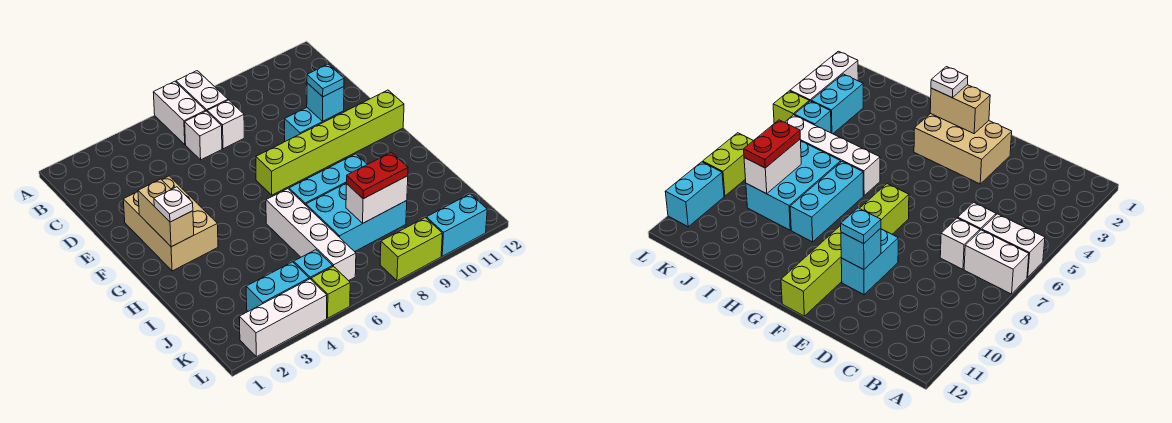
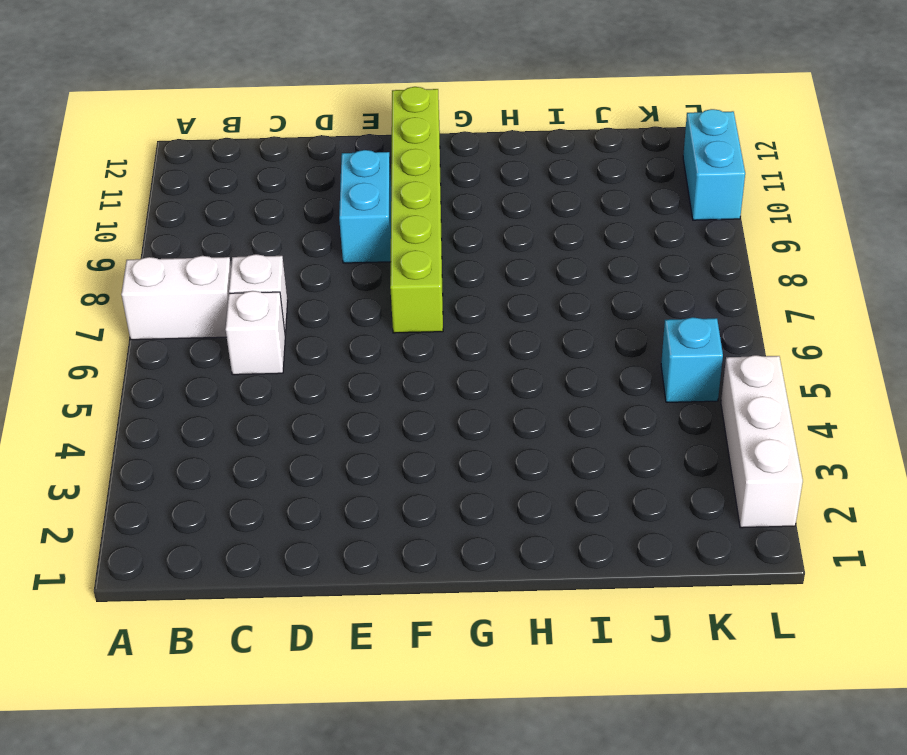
none -> white brick A6:B6 level 1
none -> tan brick E2:G3 level 1
none -> white brick H6:K6 level 1

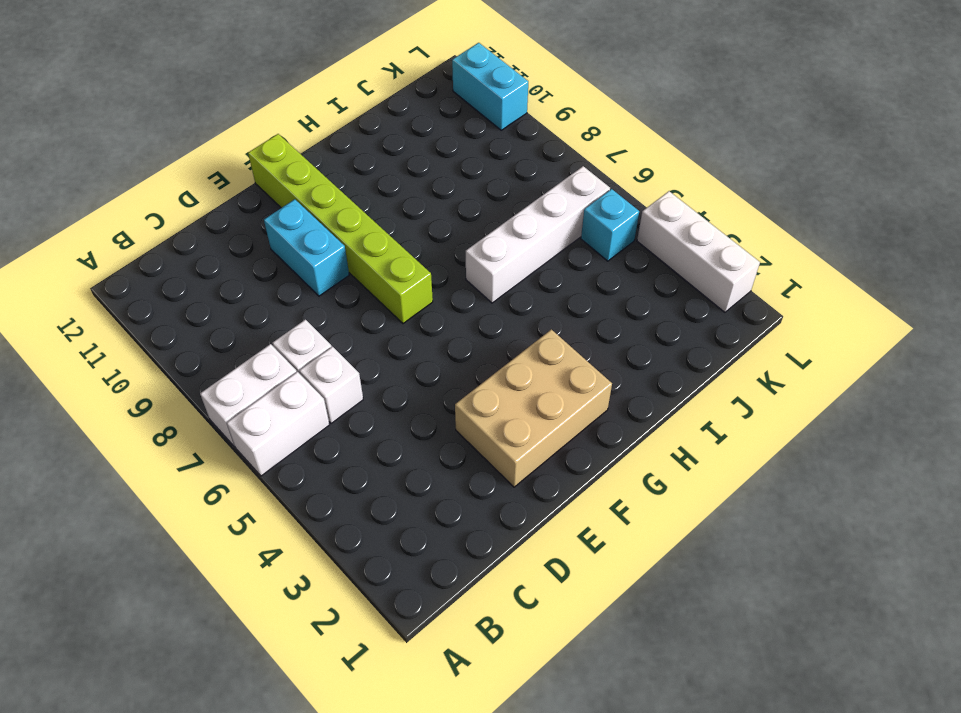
none -> cyan brick H7:H9 level 1
none -> cyan brick I7:J9 level 1
none -> cyan brick K3:K4 level 1

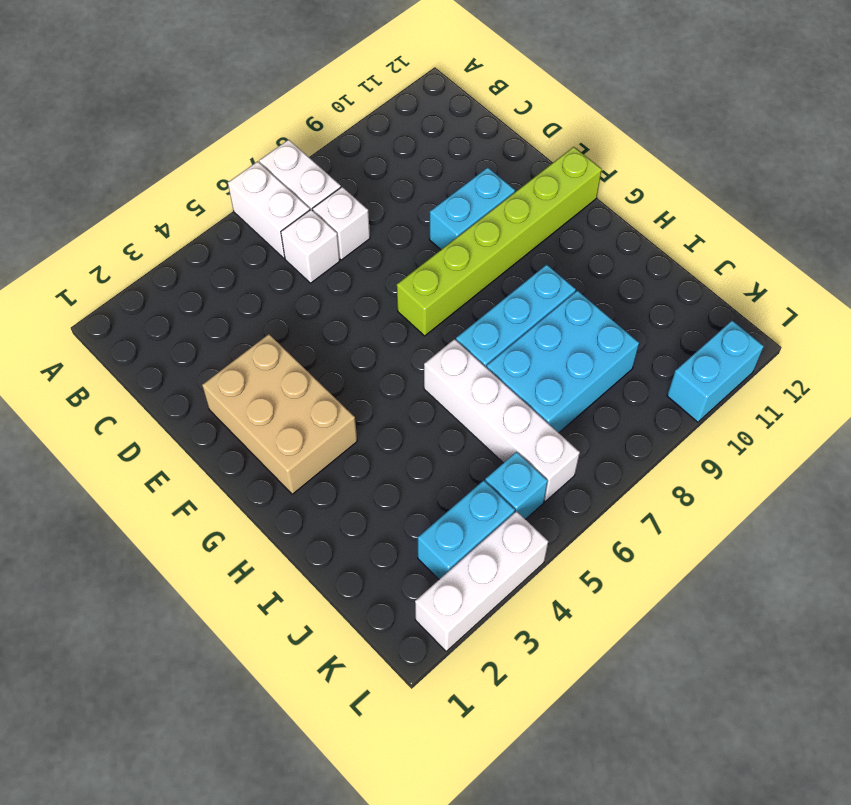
none -> lime brick L5 level 1
none -> lime brick L8:L9 level 1
none -> cyan brick E10 level 2

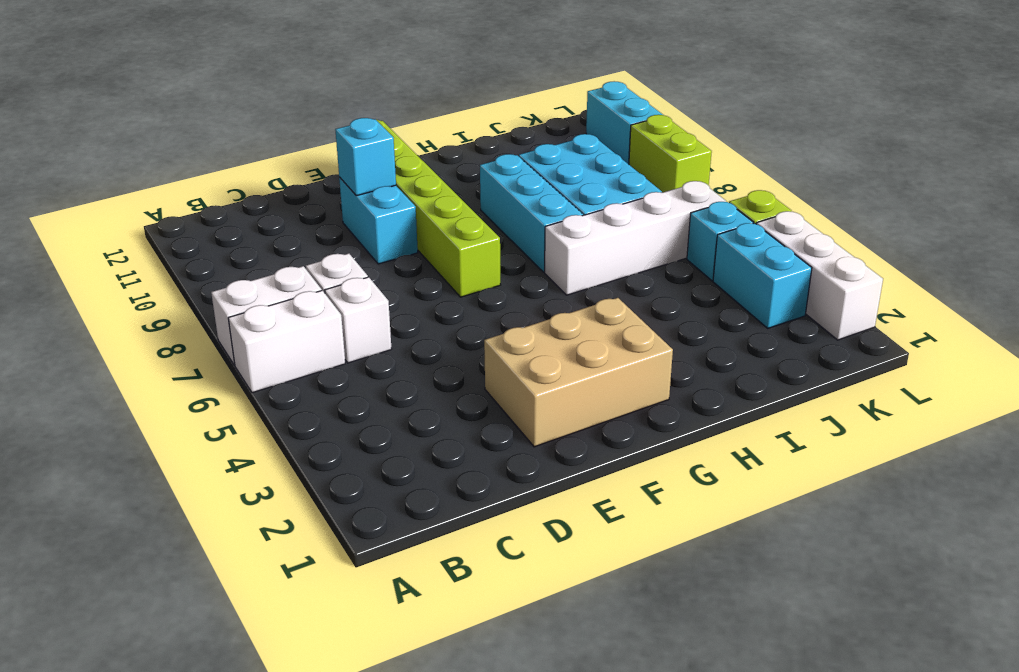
none -> tan brick F2:G2 level 2
none -> white brick J8:J9 level 2
none -> cyan plate E10 level 3

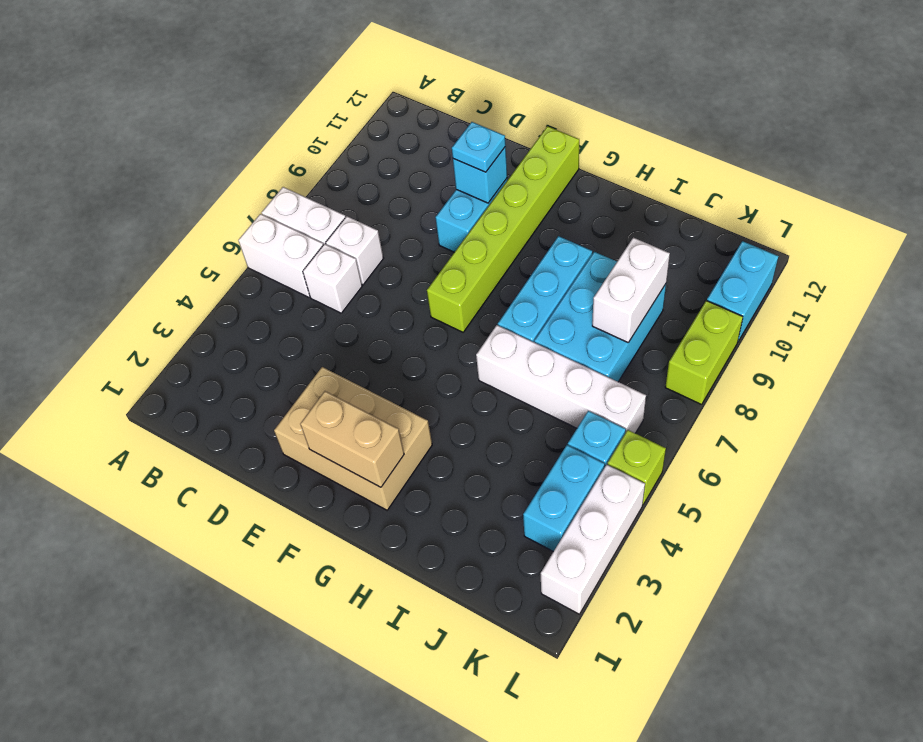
none -> white plate G2 level 3
none -> red plate J8:J9 level 3

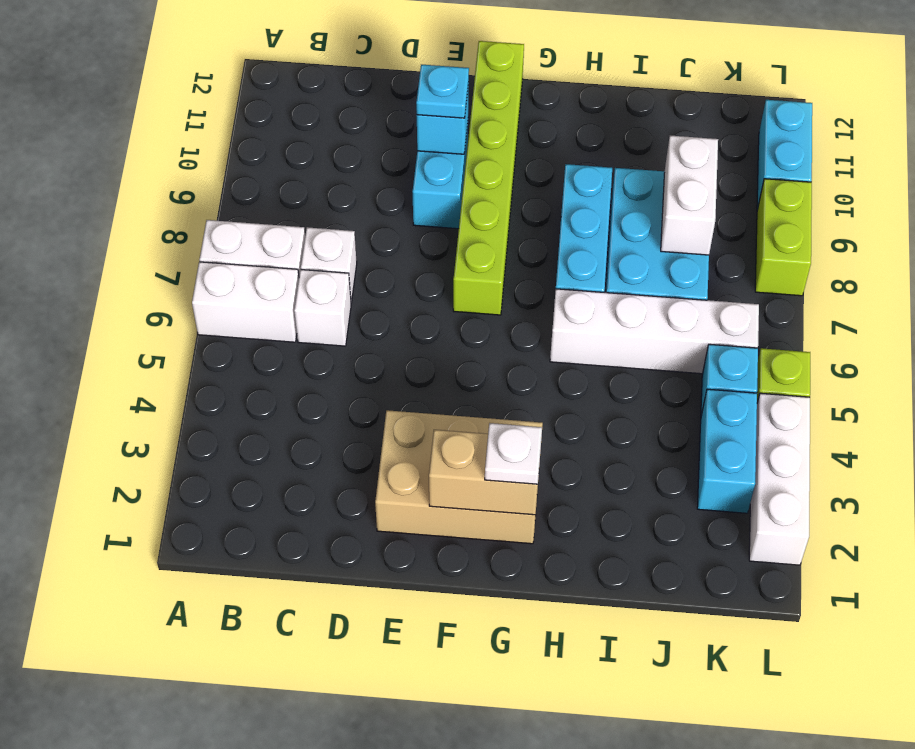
none -> red plate J8:J9 level 3

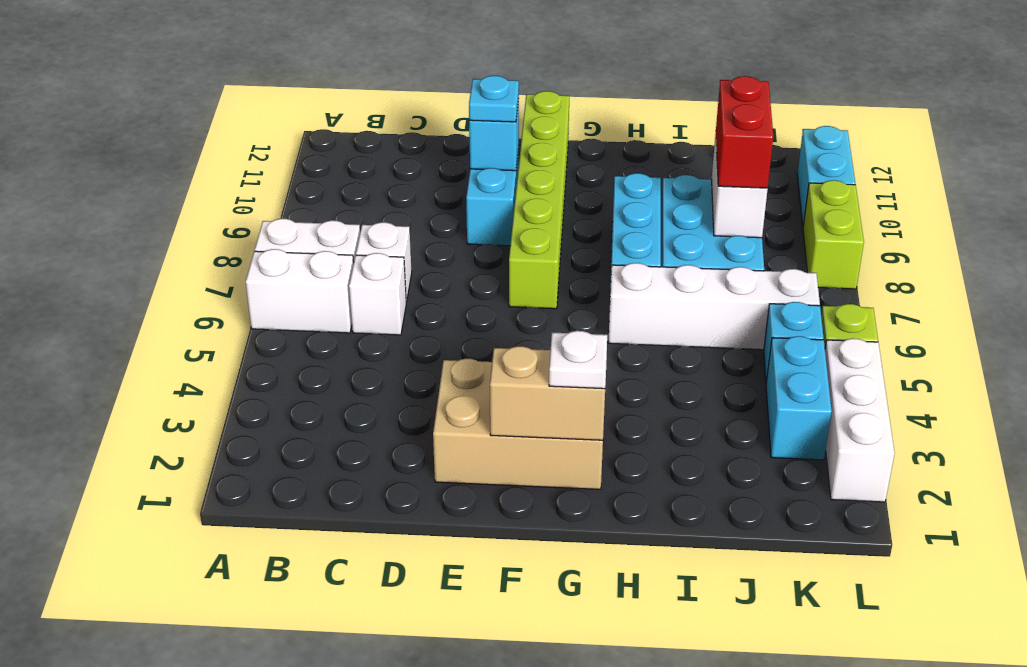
red brick J8:J9 level 3 -> red plate J8:J9 level 3

